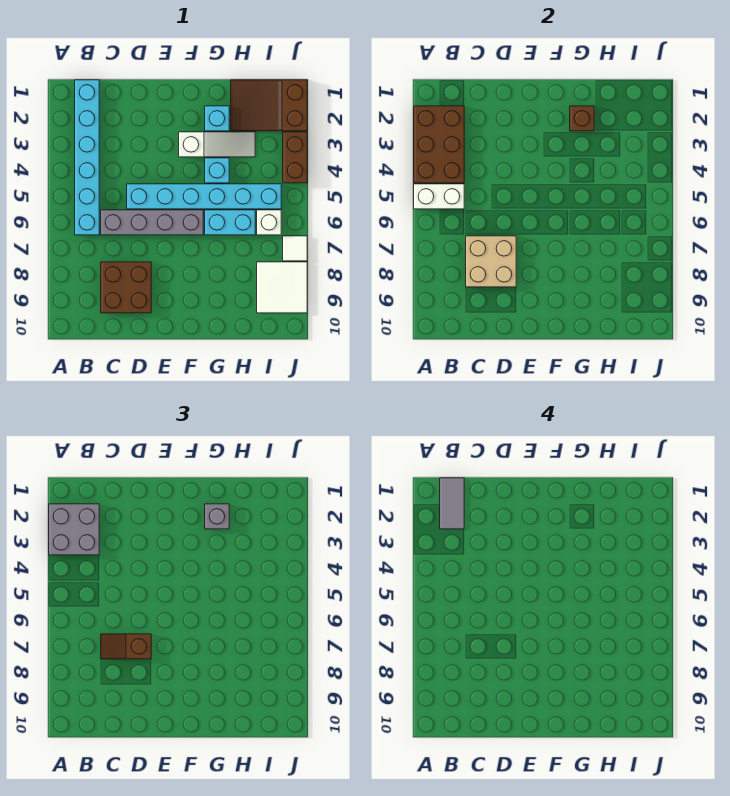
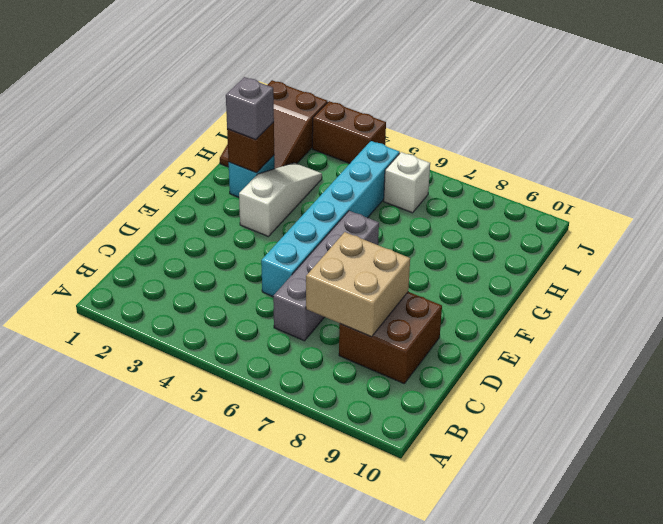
none -> cyan brick B1:B6 level 1
none -> cyan brick G4 level 1
none -> cyan brick G6:H6 level 1

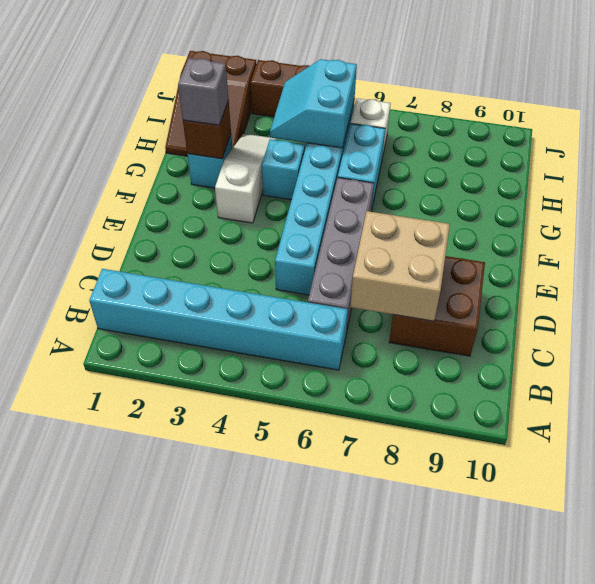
cyan slope H4:I5 level 2 top 5 -> none
none -> white tile I8:J9 level 1
none -> white tile J7 level 1
none -> brown brick A2:B4 level 2

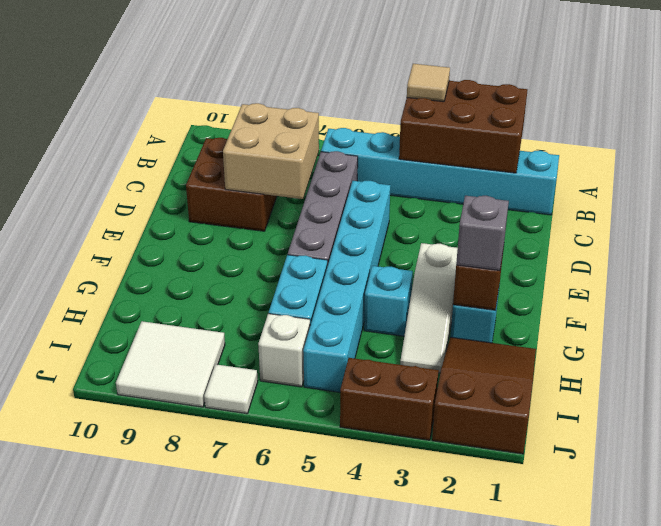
tan tile A4 level 3 -> none
none -> white brick A5:B5 level 2
none -> grey brick A2:B3 level 3
none -> brown slope C7:D7 level 3 top D

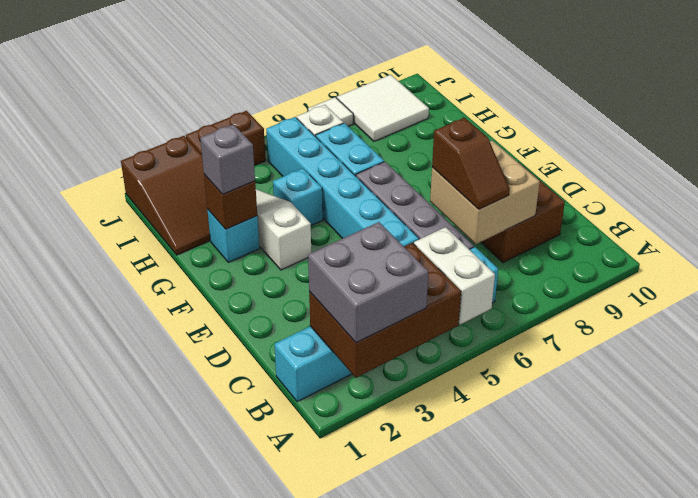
none -> grey tile B1:B2 level 4

